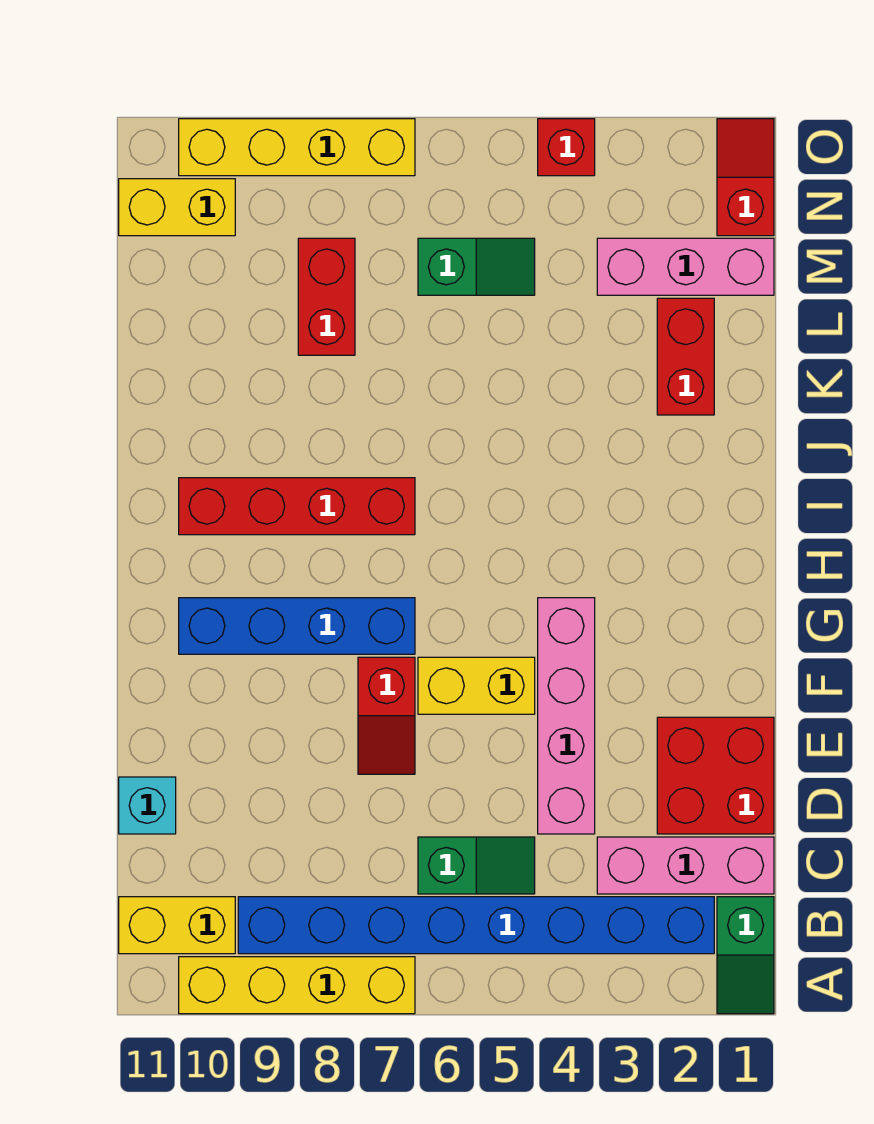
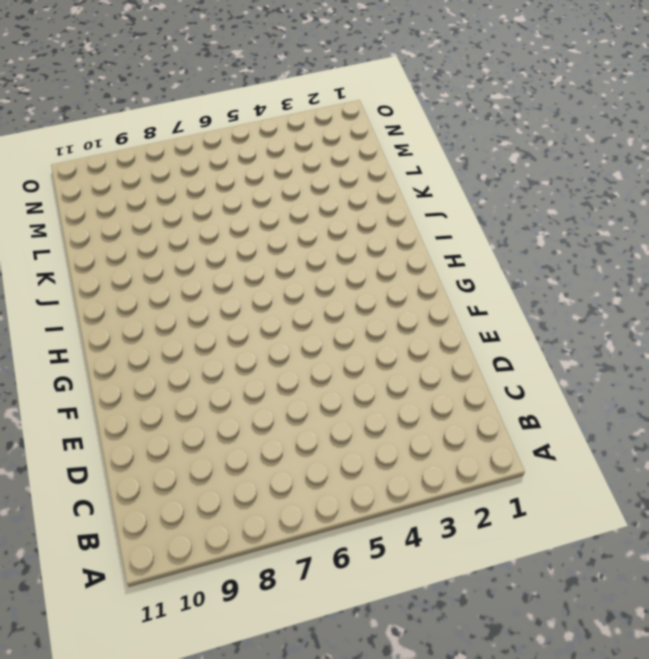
none -> green slope A1:B1 level 1 top B
none -> yellow brick A7:A10 level 1
none -> blue brick B2:B9 level 1

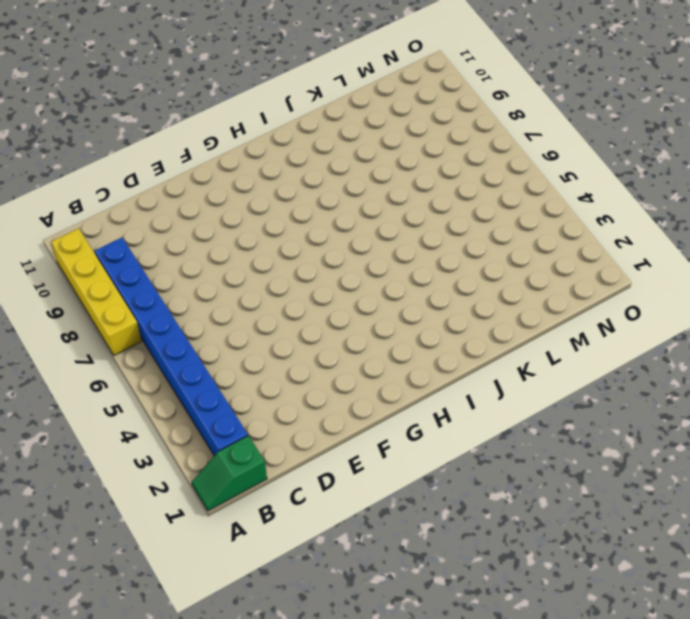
none -> yellow brick B10:B11 level 1
none -> pink brick C1:C3 level 1
none -> green slope C5:C6 level 1 top 6

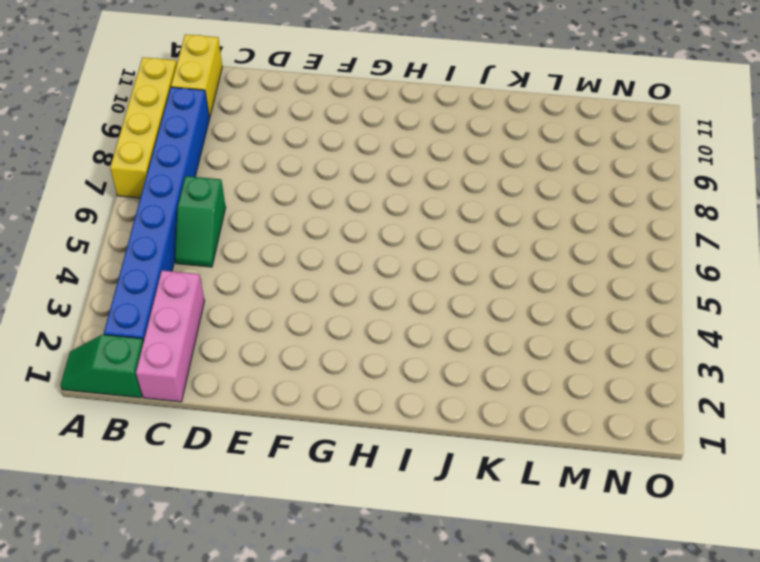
none -> red brick D1:E2 level 1
none -> pink brick D4:G4 level 1
none -> cyan brick D11 level 1

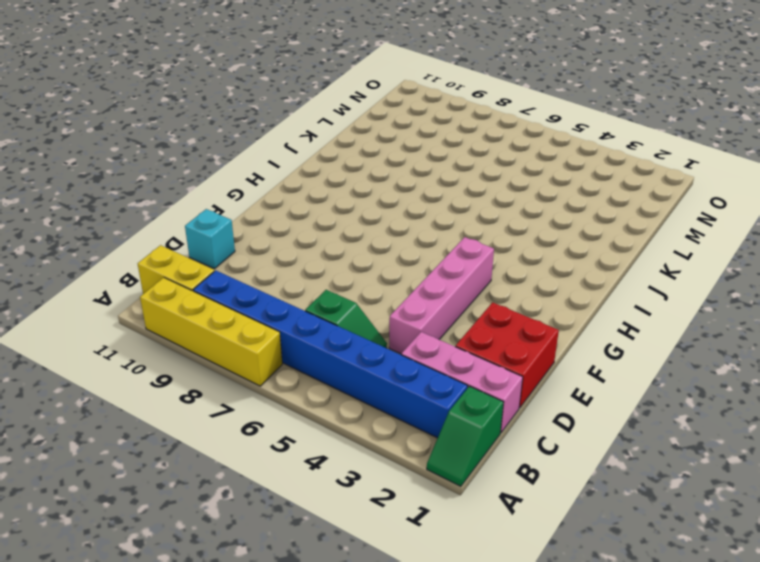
none -> red slope E7:F7 level 1 top F
none -> yellow brick F5:F6 level 1
none -> blue brick G7:G10 level 1

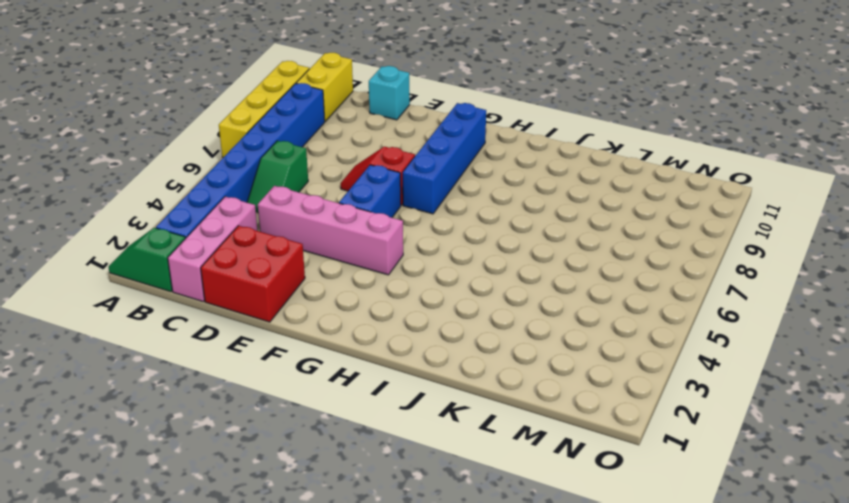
blue brick F5:F6 level 1 -> yellow brick F5:F6 level 1
none -> red brick I7:I10 level 1
none -> red brick K2:L2 level 1
none -> red brick L8:M8 level 1

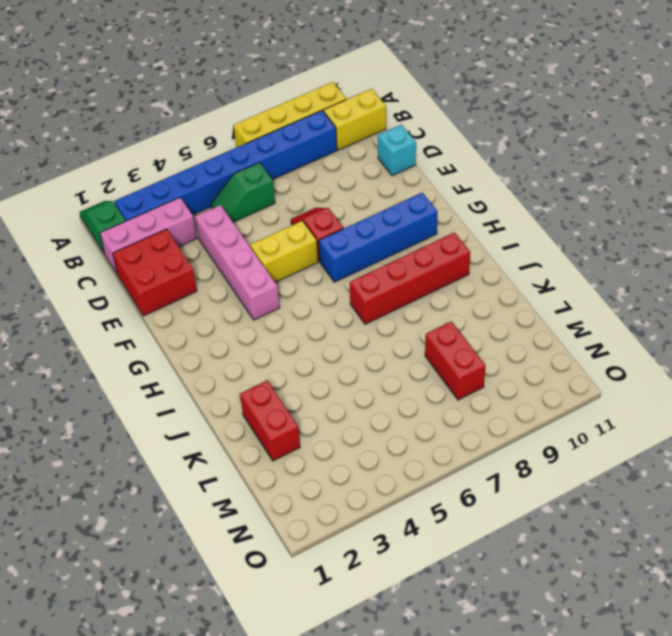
none -> pink brick M1:M3 level 1
none -> green slope M5:M6 level 1 top 6
none -> red slope N1:O1 level 1 top N

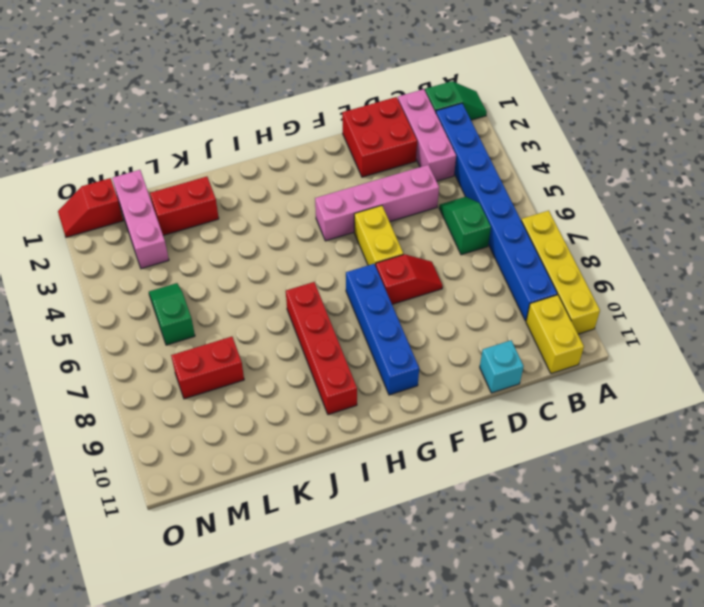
none -> yellow brick N10:N11 level 1
none -> red brick O4 level 1
none -> yellow brick O7:O10 level 1

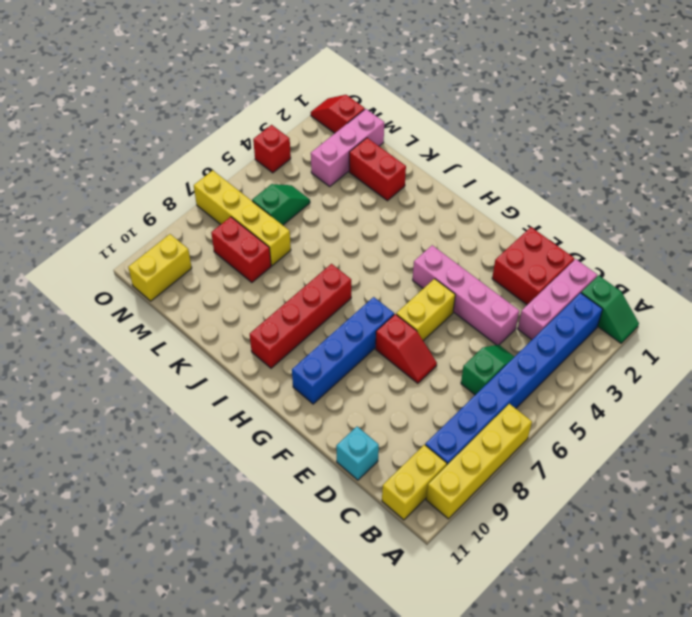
yellow brick L7:O7 level 1 -> yellow brick O7:O10 level 1

